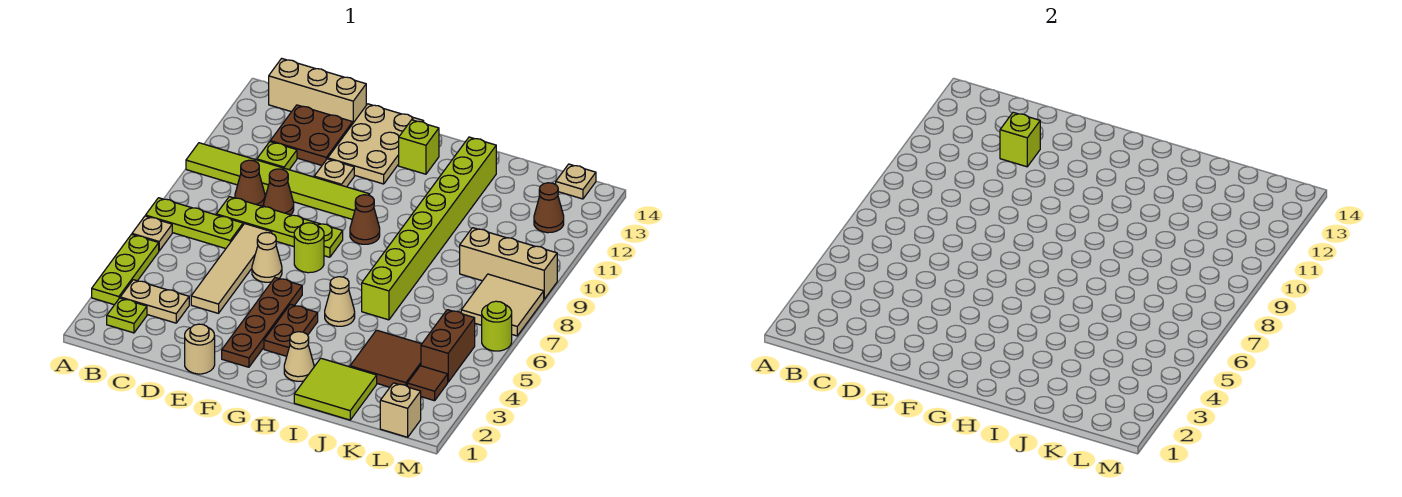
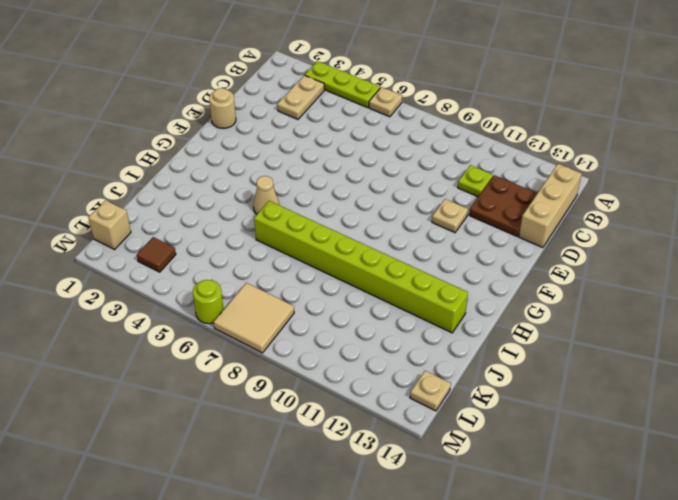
none -> lime plate A7:C7 level 1
none -> lime tile A10:F10 level 1
none -> lime plate B2 level 1
none -> lime plate C8:F8 level 1

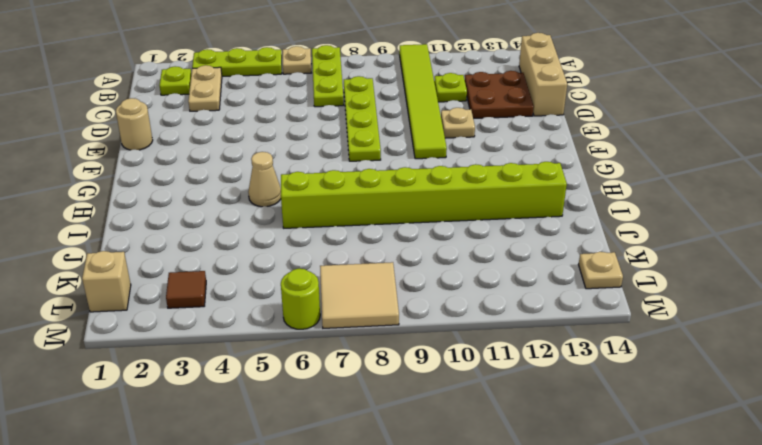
none -> brown cone C9 level 1
none -> tan tile D4:D7 level 1
none -> brown cone D9 level 1
none -> tan cone E6 level 1

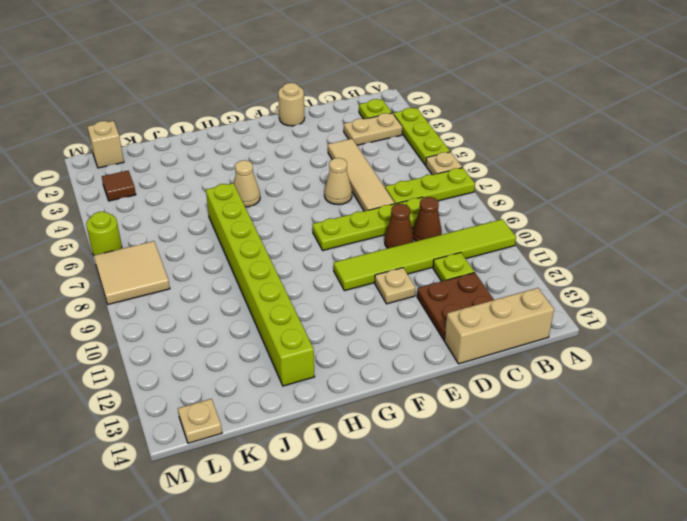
none -> tan plate E12:F14 level 1
none -> brown plate F2:F5 level 1
none -> lime round brick F7 level 1
none -> brown plate G3:G4 level 1

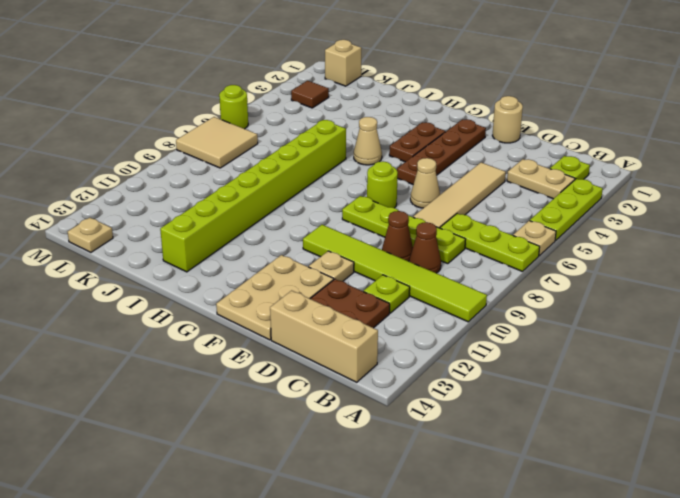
none -> brown cone G9 level 1
none -> lime brick G13 level 1
none -> tan cone H2 level 1
none -> lime tile I1:J2 level 1

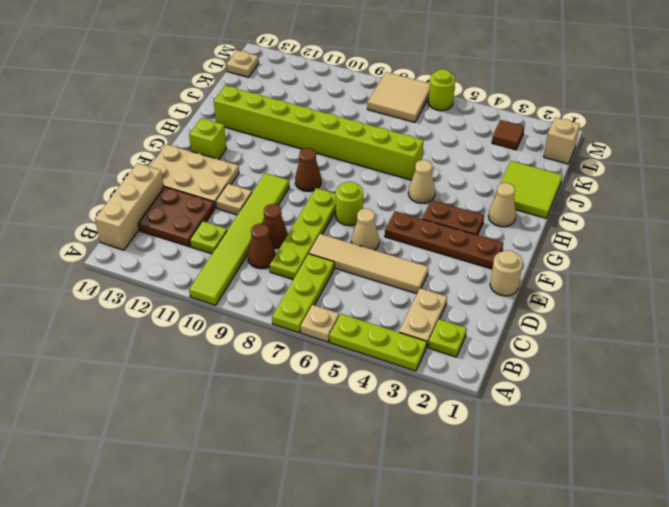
none -> brown tile J3:K4 level 1
none -> tan brick K9:M9 level 1
none -> brown brick L4:L5 level 1
none -> brown cone L12 level 1

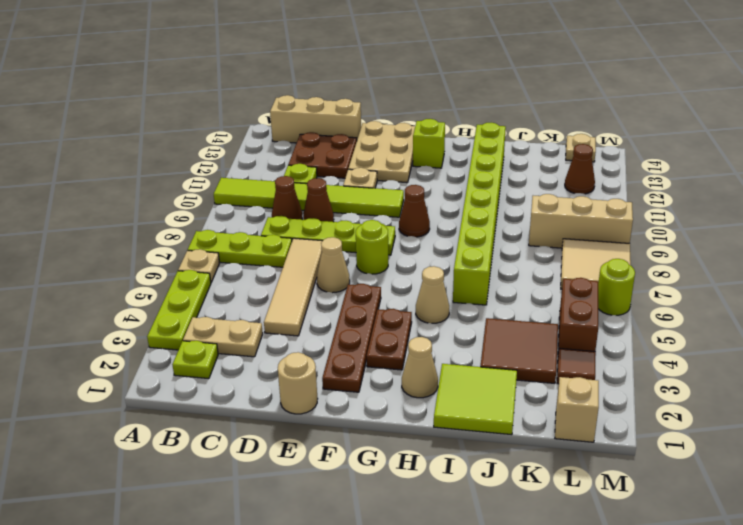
none -> lime brick D12 level 2

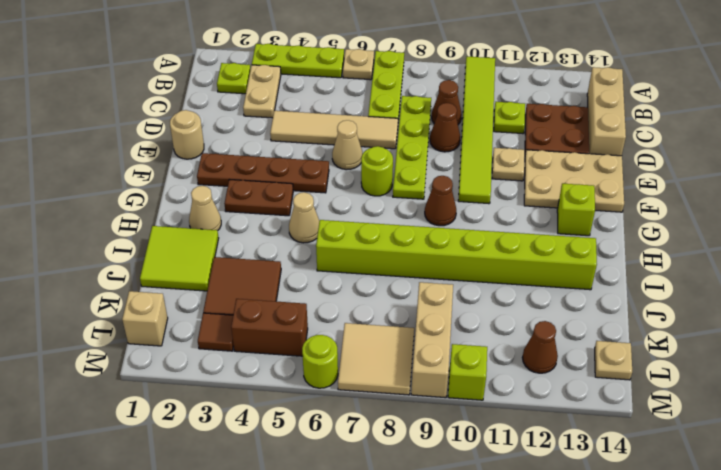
lime brick M10 level 1 -> lime brick D12 level 2

